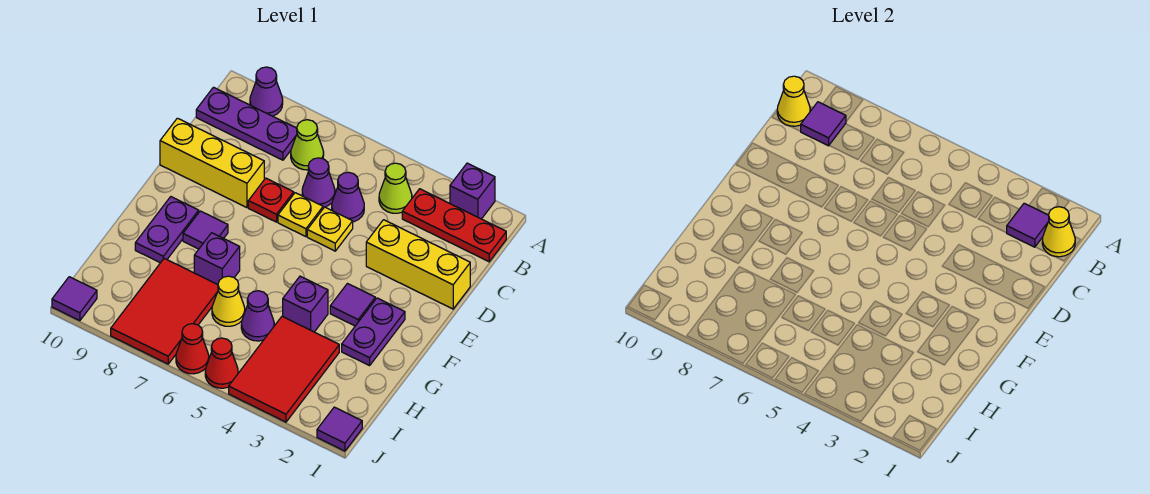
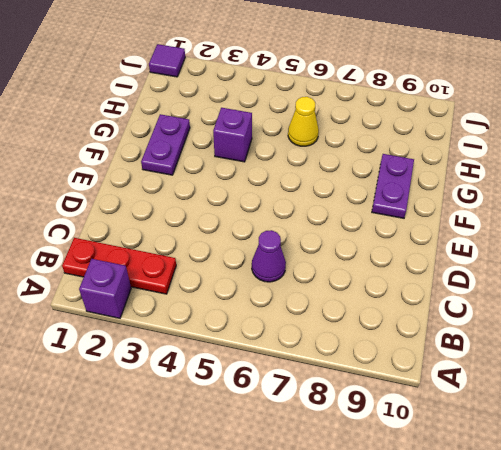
none -> purple cone A9 level 1
none -> lime cone B4 level 1
none -> lime cone B7 level 1
none -> purple plate B8:B10 level 1

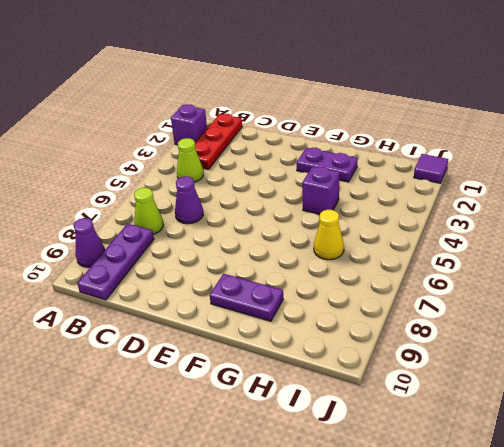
none -> purple cone C5 level 1
none -> yellow brick D1:D3 level 1
none -> yellow plate D5 level 1
none -> yellow plate D6 level 1

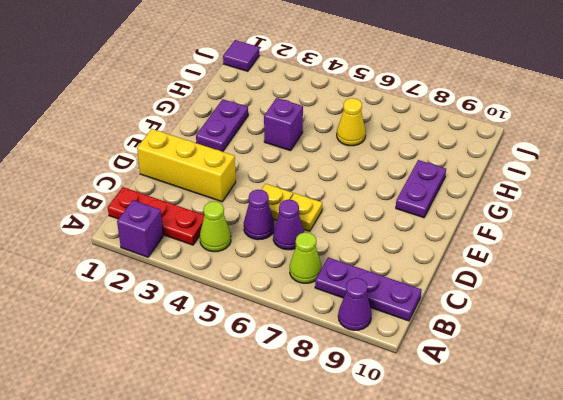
none -> red plate D7 level 1
none -> yellow brick D8:D10 level 1
none -> purple tile F3 level 1
none -> purple tile F8 level 1

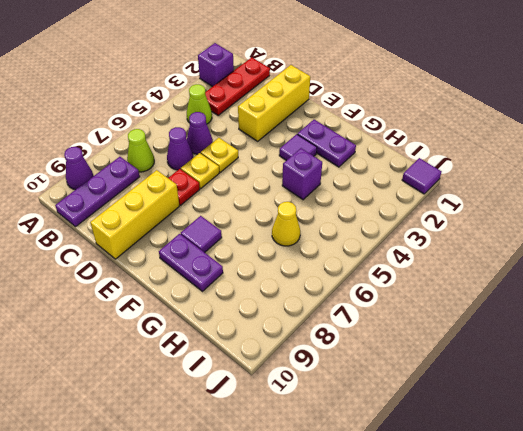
none -> purple brick G7 level 1
none -> red tile H3:J4 level 1
none -> purple cone H5 level 1
none -> red tile H7:J8 level 1

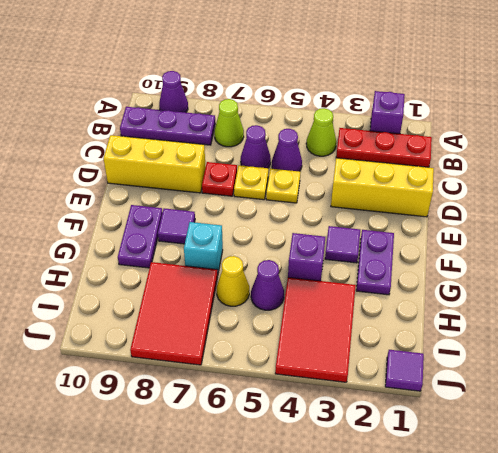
cyan brick G7 level 1 -> purple brick G7 level 1
none -> red cone J5 level 1
none -> red cone J6 level 1
none -> purple tile J10 level 1
none -> yellow cone B1 level 2

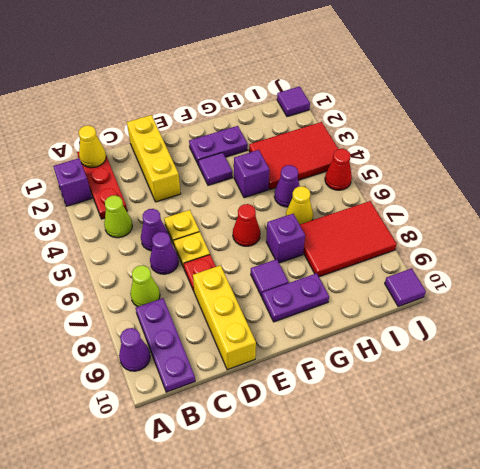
red cone F6 level 1 -> red cone J6 level 1
none -> purple tile B2 level 2
none -> purple tile B9 level 2
none -> yellow cone B10 level 2

